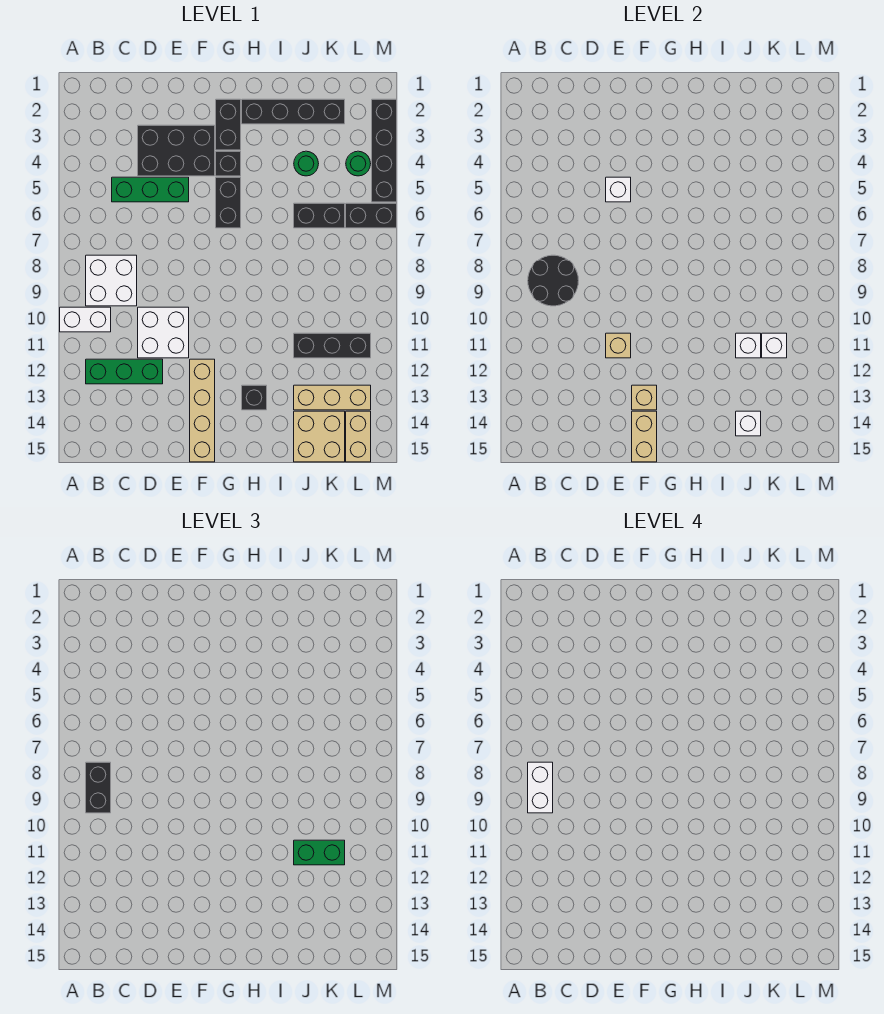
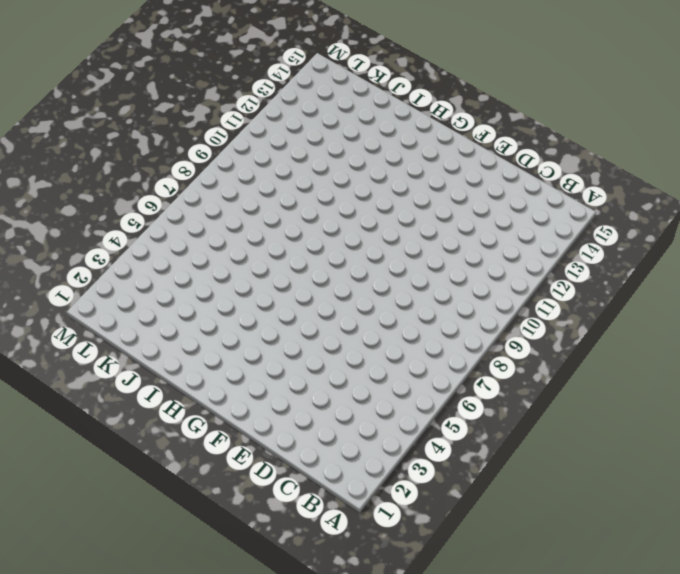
none -> white brick A10:B10 level 1
none -> white brick B8:C9 level 1
none -> green brick B12:D12 level 1
none -> green brick C5:E5 level 1

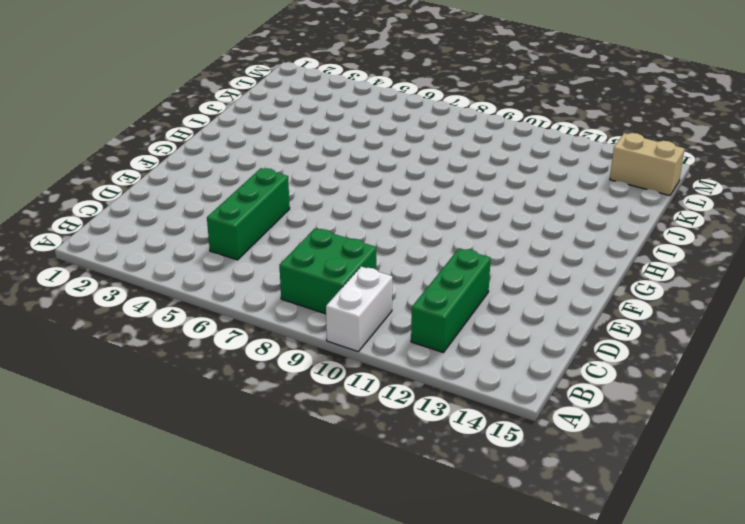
green brick B8:C9 level 1 -> white brick B8:C9 level 1
none -> black brick D3:F4 level 1
none -> white brick D10:E11 level 1
none -> tan brick F12:F15 level 1
none -> black brick G2:G3 level 1

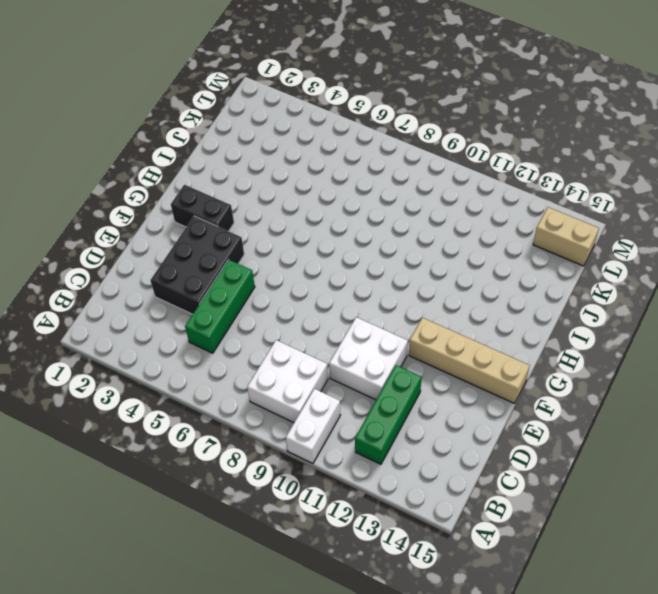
none -> black brick G4 level 1
none -> black brick G5:G6 level 1
none -> black brick H2:K2 level 1
none -> black brick H13 level 1

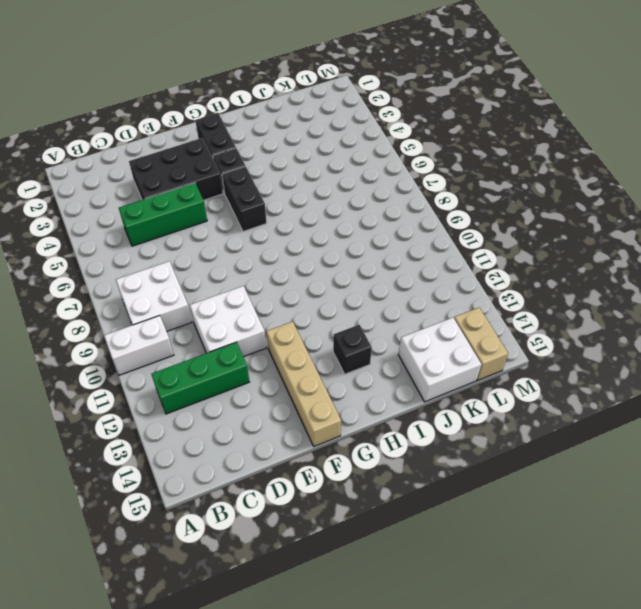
white brick J14:K15 level 1 -> tan brick J14:K15 level 1
none -> black brick H2:K2 level 1
none -> green round brick J4 level 1
none -> black brick J6:K6 level 1
none -> black brick J11:L11 level 1

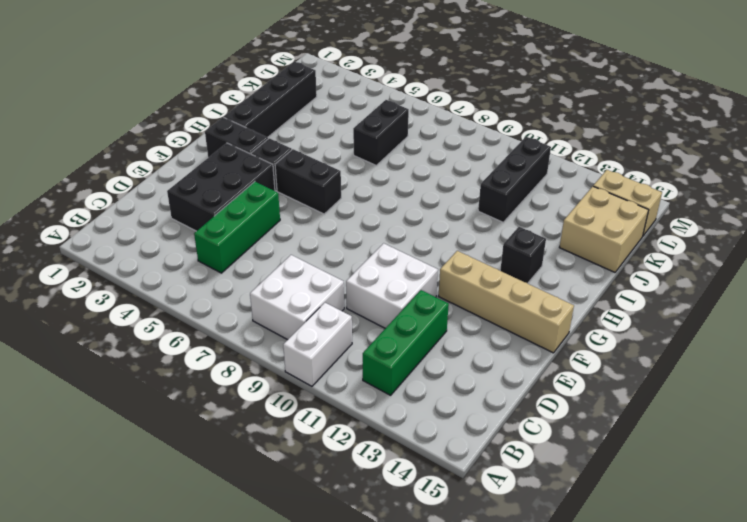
none -> green round brick J4 level 1
none -> tan brick J13:L13 level 1
none -> green round brick L4 level 1
none -> black brick L6:M6 level 1

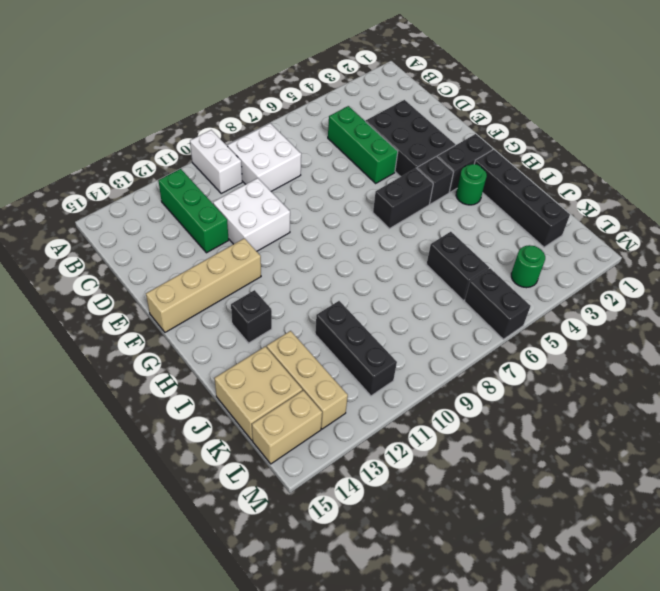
green round brick H3 level 1 -> green round brick J4 level 1
none -> black brick M2:M5 level 1
none -> black round brick B8:C9 level 2
none -> white brick E5 level 2
none -> tan brick E11 level 2

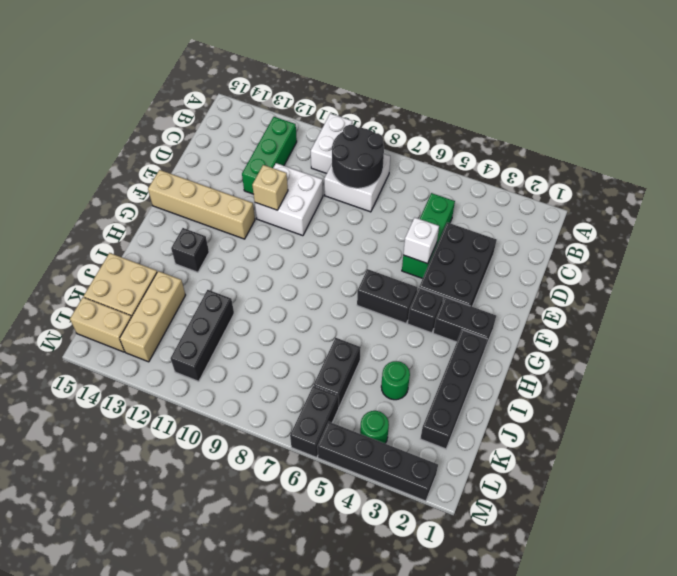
none -> tan brick F13 level 2
none -> tan brick F14:F15 level 2
none -> white brick J11 level 2
none -> white brick J14 level 2

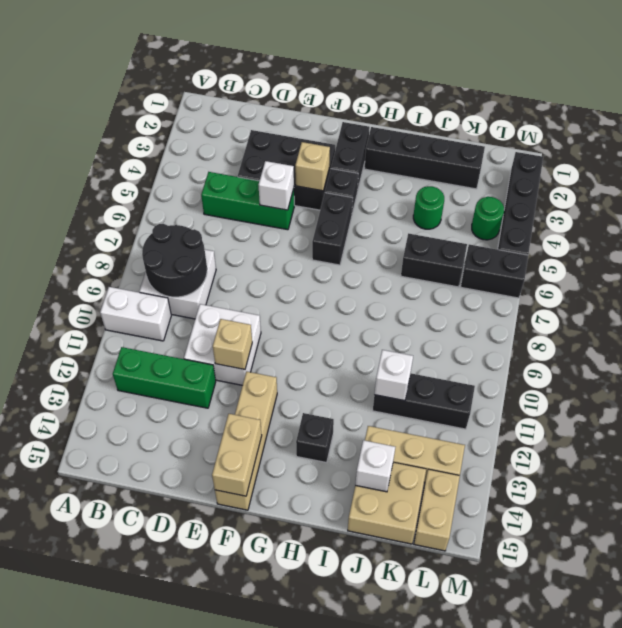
tan brick F4 level 2 -> tan brick F13 level 2
none -> white brick K11 level 2
none -> black brick B8:B9 level 3
none -> green brick J11:K11 level 3
none -> white brick B8:B9 level 4

